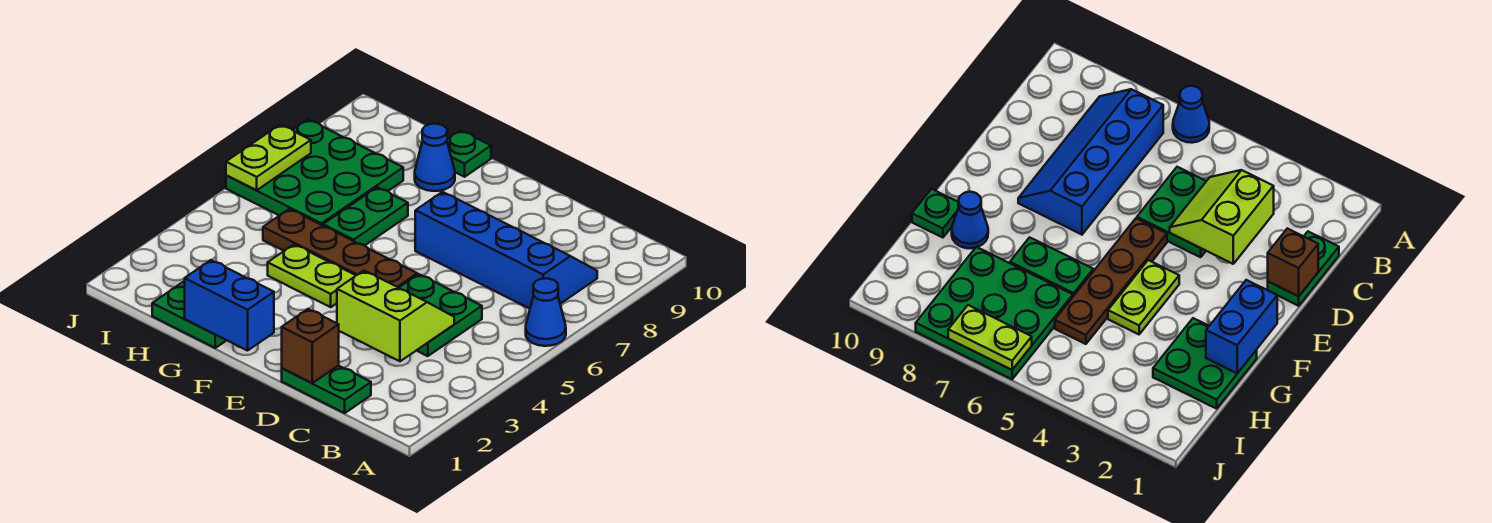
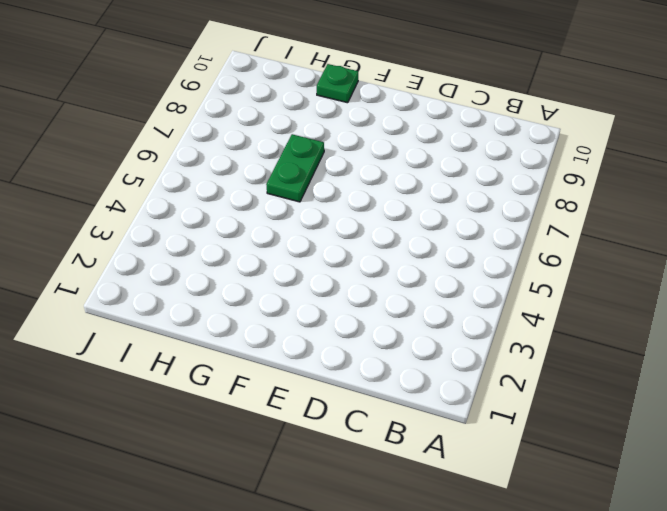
none -> blue cone A6 level 1
none -> blue slope B7:E8 level 1 top 7
none -> green plate C1:D1 level 1

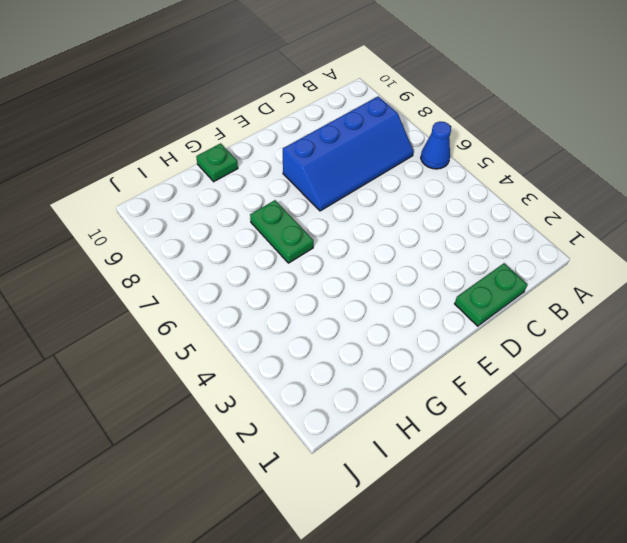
blue slope B7:E8 level 1 top 8 -> blue slope B7:E8 level 1 top 7
none -> green plate C4:D5 level 1
none -> brown plate E5:H5 level 1
none -> lime plate F4:G4 level 1

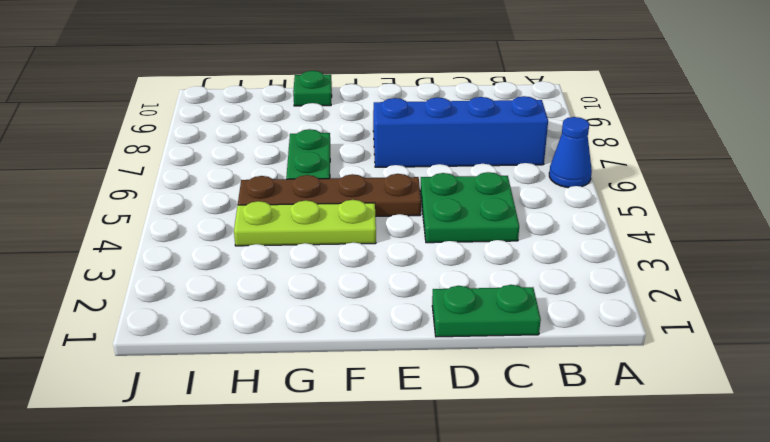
lime plate F4:H4 level 1 -> lime plate F4:G4 level 1
none -> green plate G1:H2 level 1
none -> blue cone G9 level 1
none -> green plate H6:J8 level 1

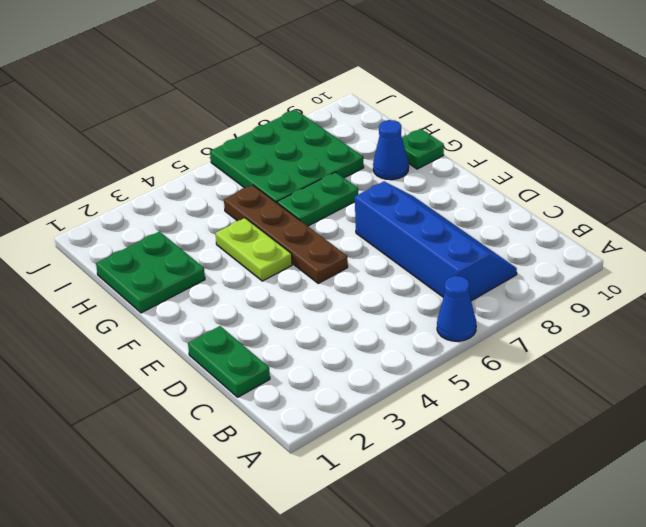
none -> green plate C4:D5 level 1
none -> lime slope C3:D4 level 2 top 3
none -> brown brick D1 level 2

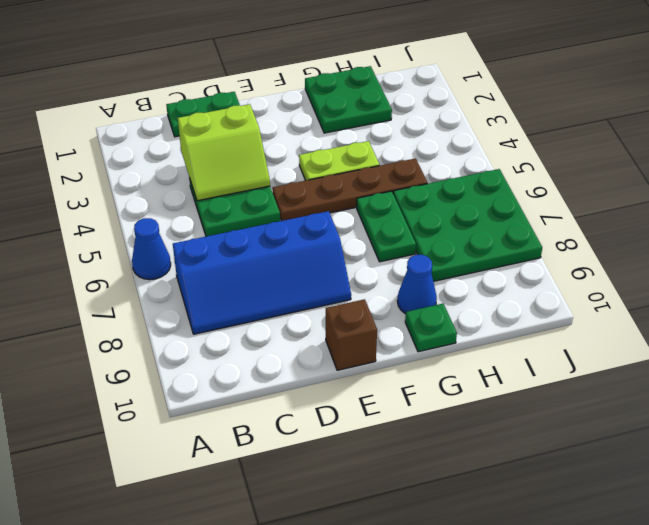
brown brick E10 level 1 -> brown brick D1 level 2
none -> blue brick F1:G1 level 2
none -> lime plate J6:J7 level 2

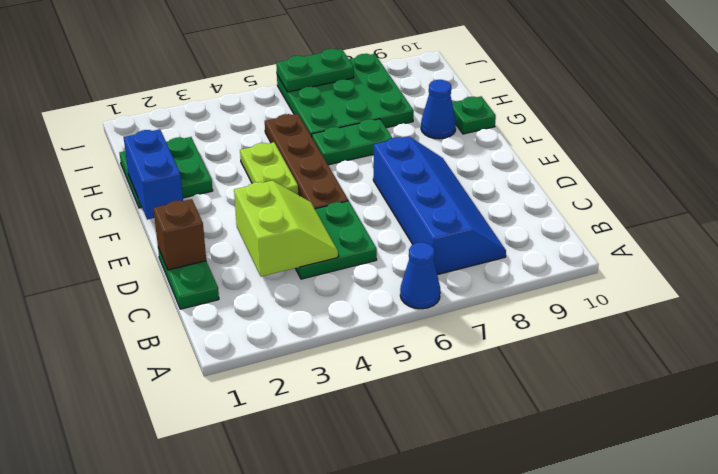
green plate J6:J7 level 2 -> lime plate J6:J7 level 2

